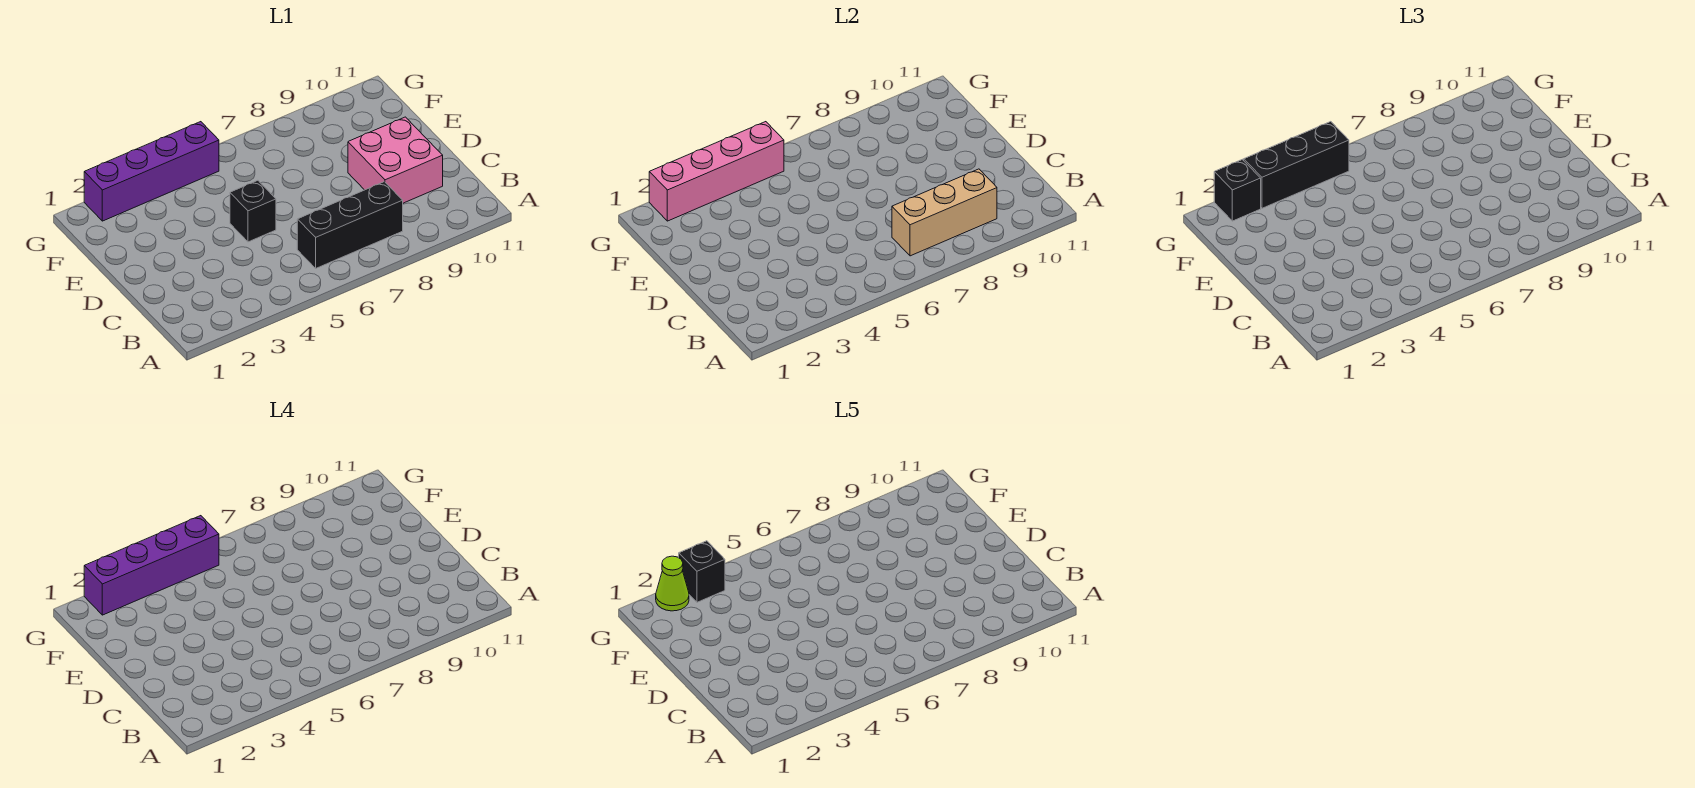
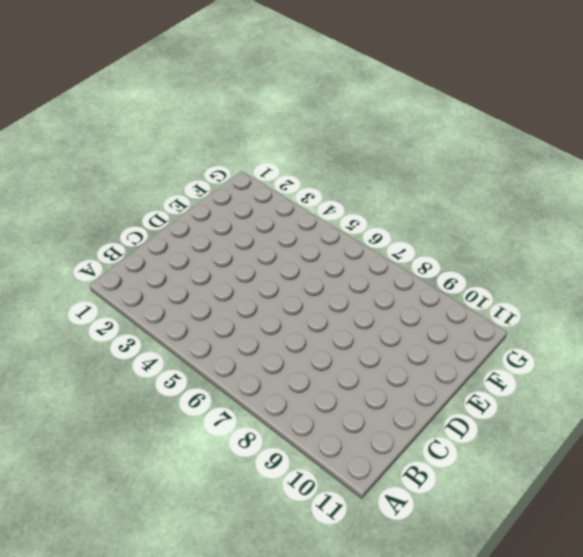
none -> black brick B6:B8 level 1
none -> pink brick C9:D10 level 1

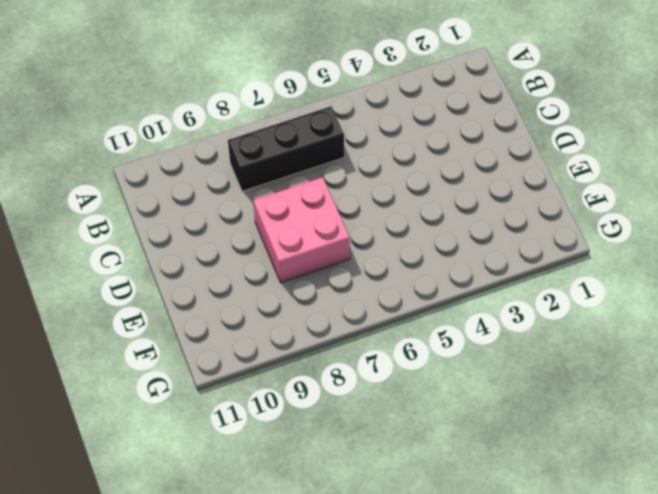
pink brick D7:E8 level 1 -> pink brick C9:D10 level 1
none -> black brick D5 level 1
none -> purple brick G2:G5 level 1

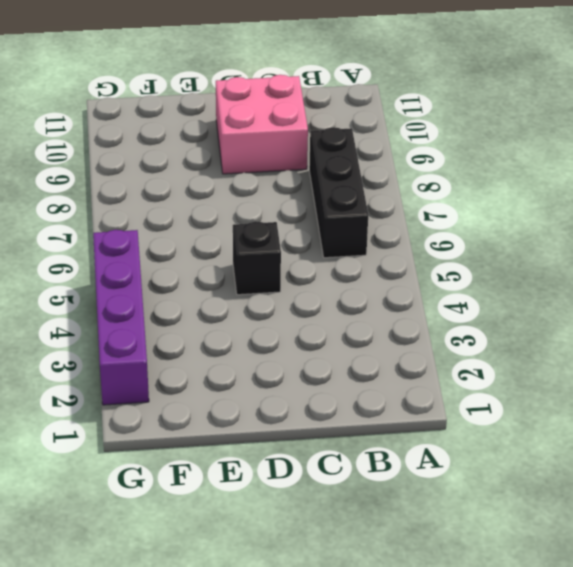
none -> tan brick B7:B9 level 2
none -> pink brick G2:G5 level 2

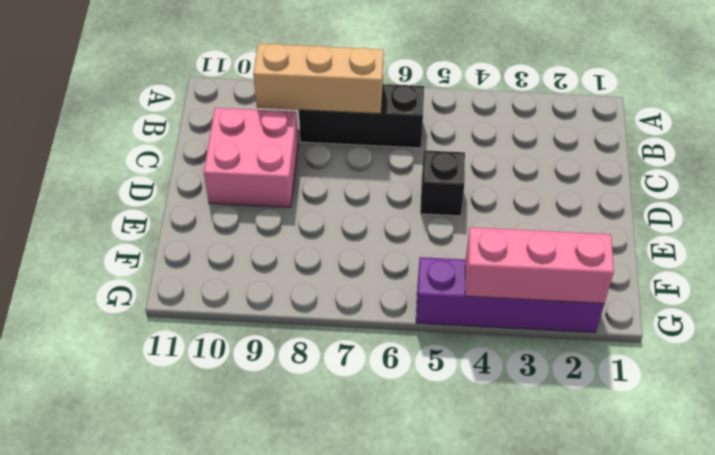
pink brick G2:G4 level 2 -> pink brick G2:G5 level 2
none -> black brick G2 level 3
none -> black brick G3:G5 level 3

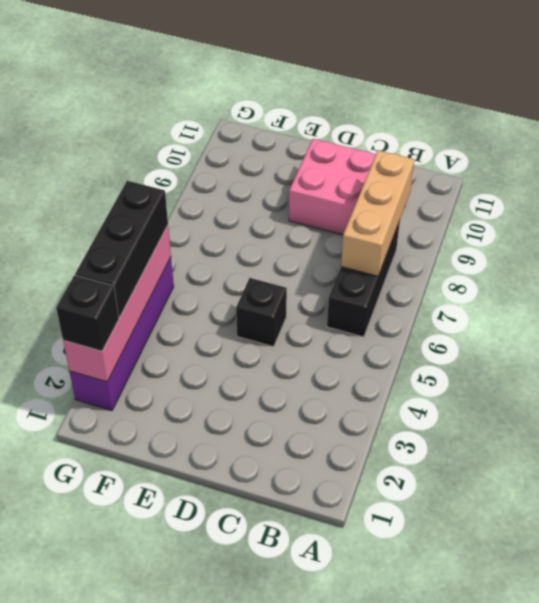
none -> purple brick G2:G5 level 4
none -> lime cone G2 level 5

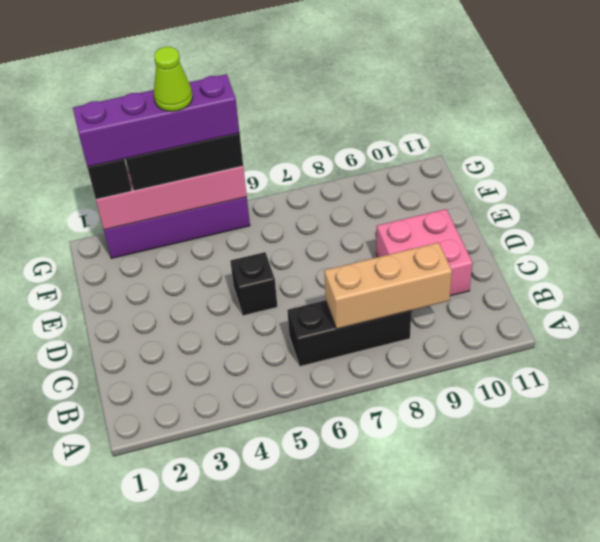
lime cone G4 level 5 -> lime cone G2 level 5
none -> black brick G3 level 5

